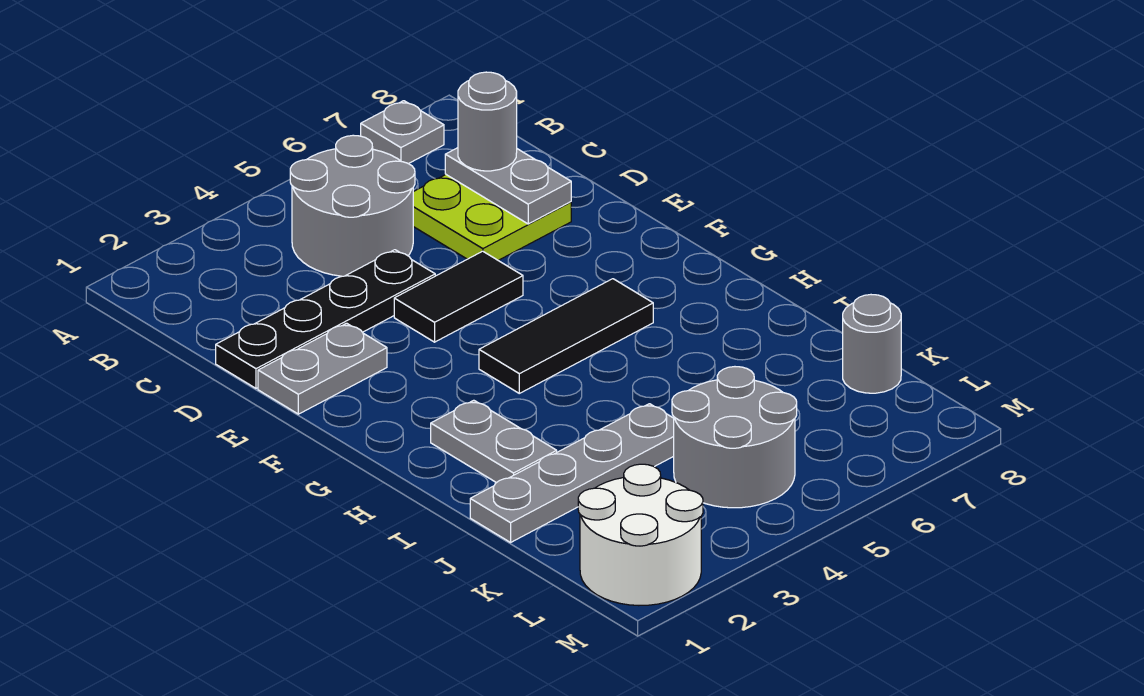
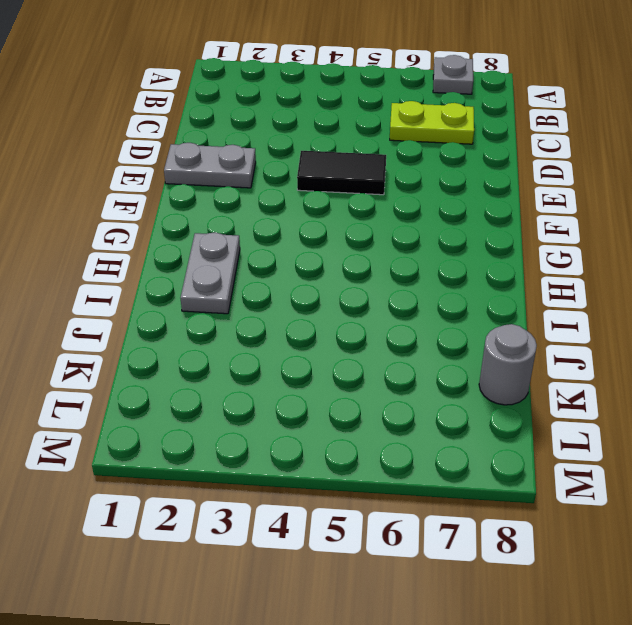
lime plate C6:C7 level 1 -> lime plate C6:D7 level 1
none -> grey round brick B4:C5 level 1
none -> black plate D1:D4 level 1
none -> black tile G4:G6 level 1

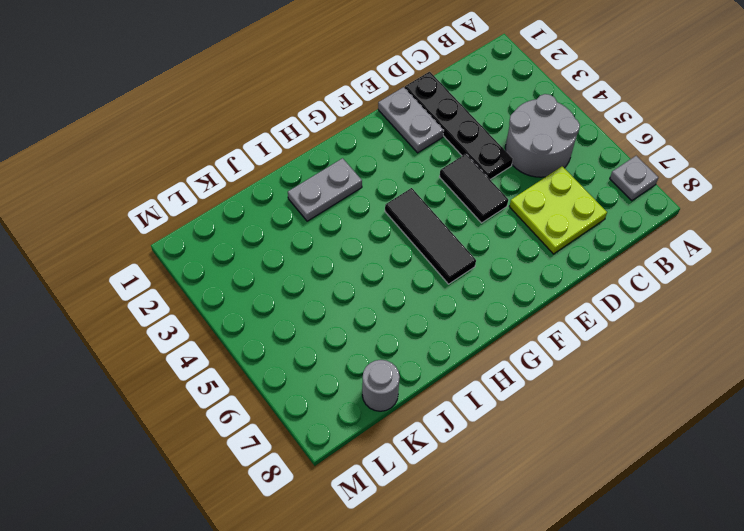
none -> grey plate J1:J4 level 1
none -> grey round brick K4:L5 level 1
none -> white round brick L1:M2 level 1

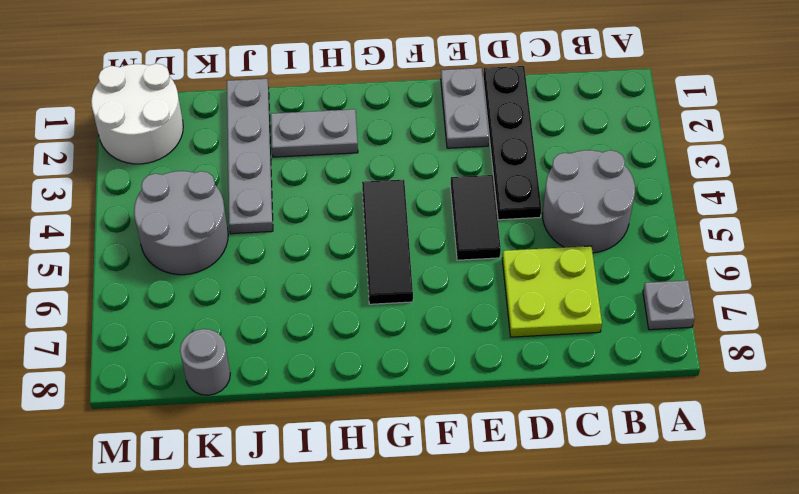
none -> grey plate C7:D7 level 2
none -> grey round brick C7 level 3

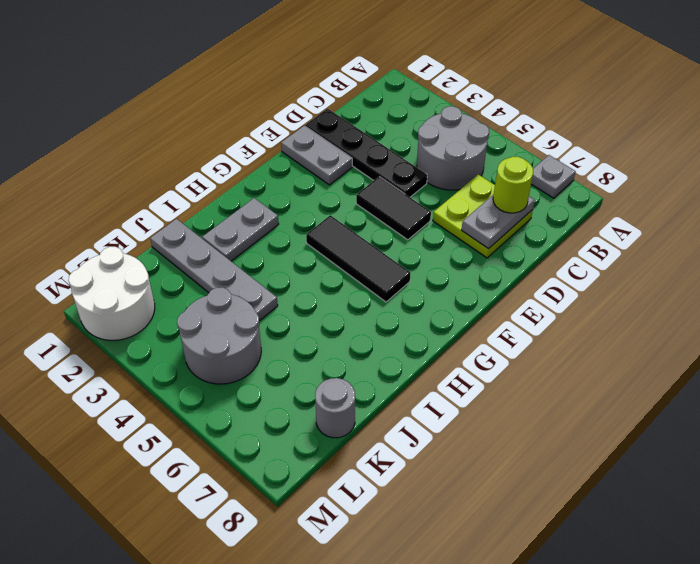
lime round brick C7 level 3 -> grey round brick C7 level 3

